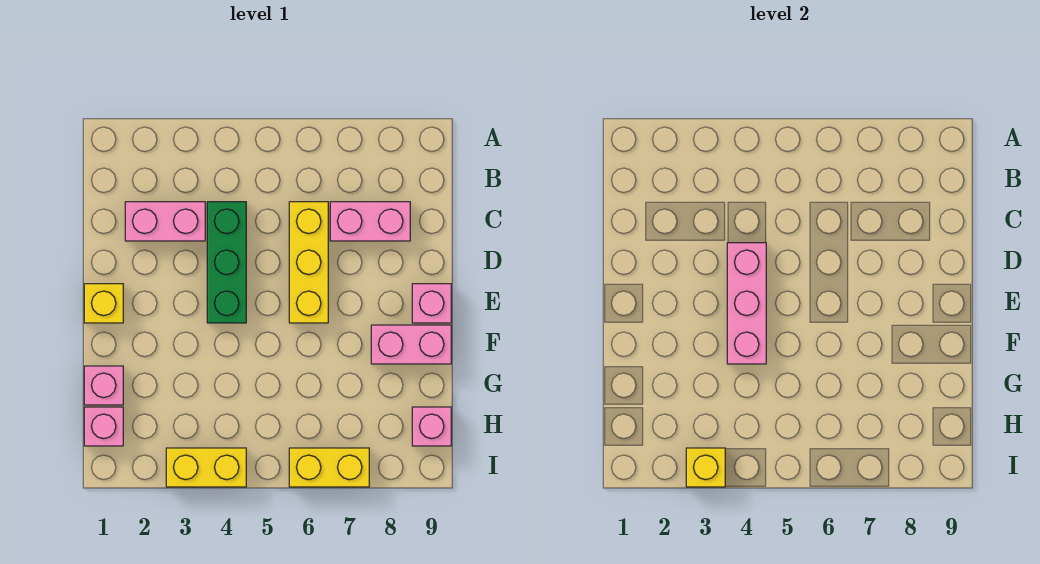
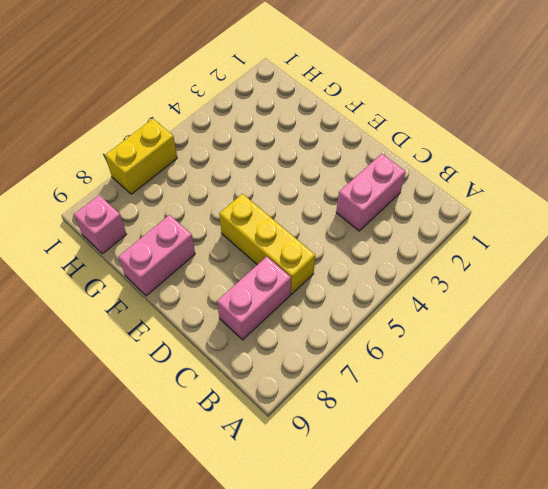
none -> green brick C4:E4 level 1
none -> yellow brick E1 level 1
none -> pink brick E9 level 1

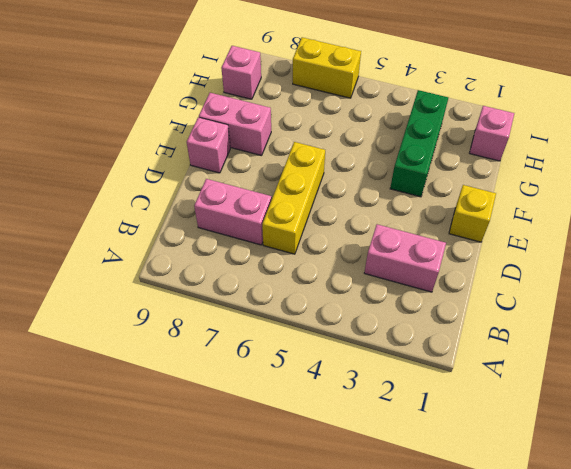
green brick F3:H3 level 1 -> green brick C4:E4 level 1
none -> pink brick G1 level 1
none -> yellow brick I3:I4 level 1
none -> pink brick D4:F4 level 2

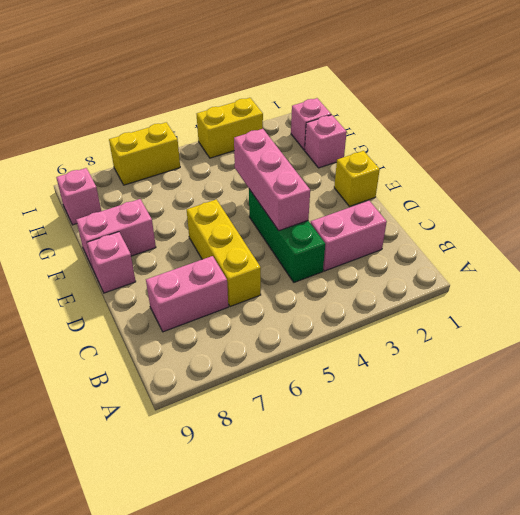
none -> yellow brick I3 level 2

